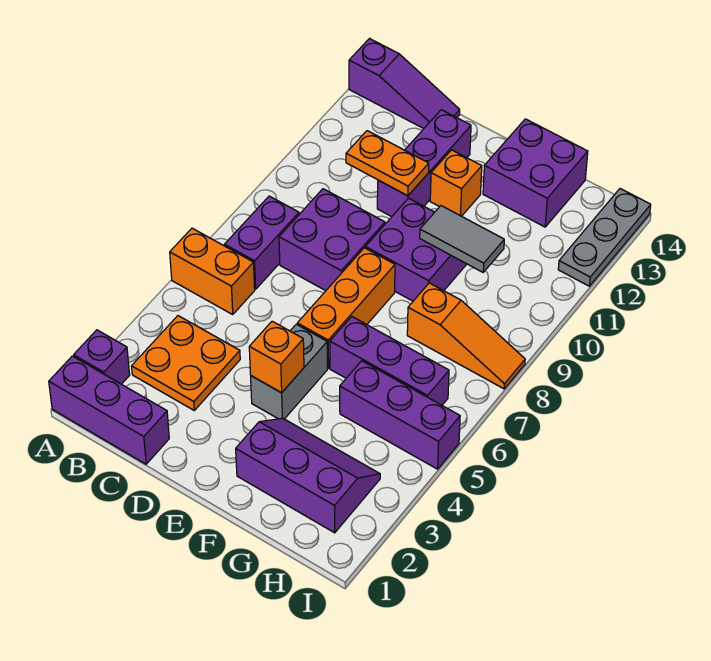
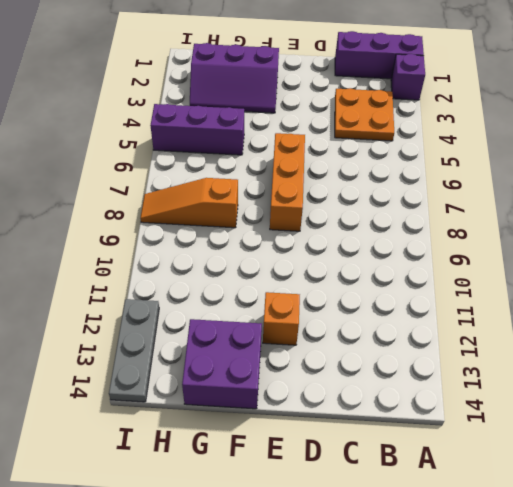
none -> orange brick A6:B6 level 1
none -> purple slope A14:C14 level 1 top A
none -> purple brick B7:B8 level 1

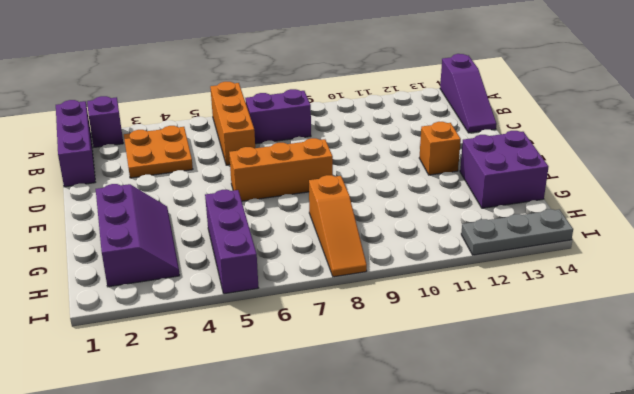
orange brick A6:C6 level 1 -> orange brick A6:B6 level 1
none -> purple brick C8:D9 level 1
none -> purple brick D11:D13 level 1
none -> grey brick E4:E5 level 1

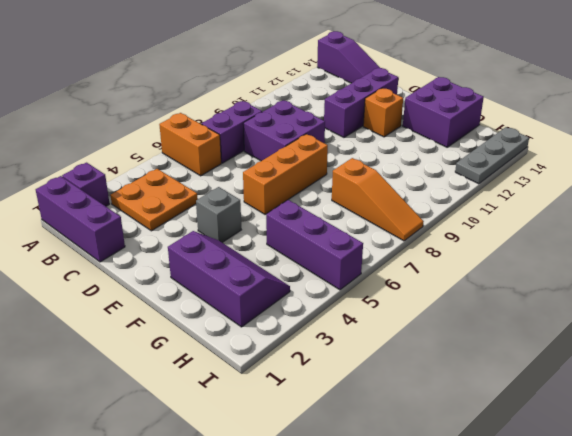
grey brick E4 level 1 -> grey brick E4:E5 level 1
none -> purple brick E9:F10 level 1
none -> purple brick F6:H6 level 1
none -> orange plate C11:D11 level 2

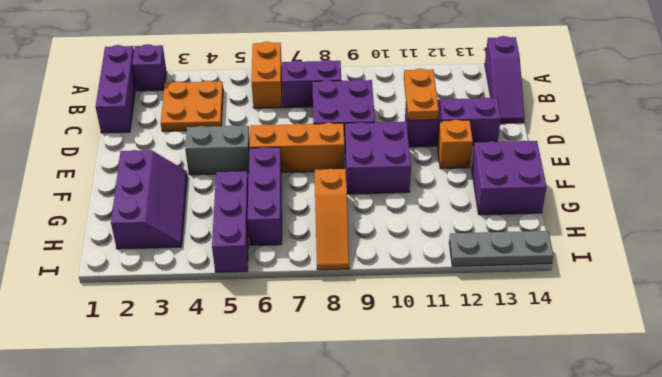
none -> orange brick E4 level 2
none -> grey tile F10:G10 level 2

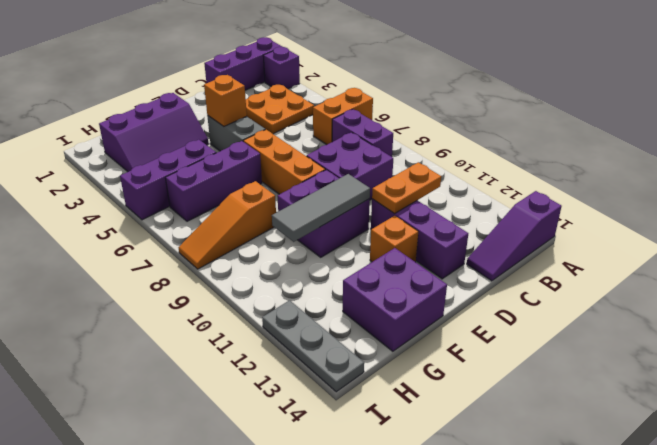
grey tile E10:G10 level 2 -> grey tile F10:G10 level 2

